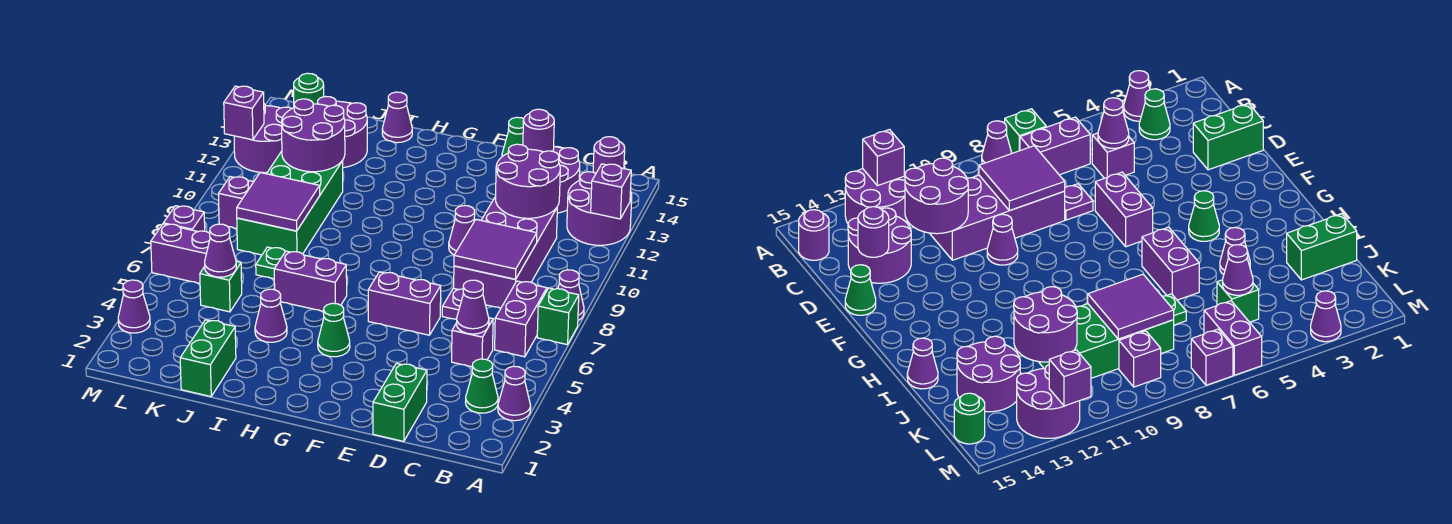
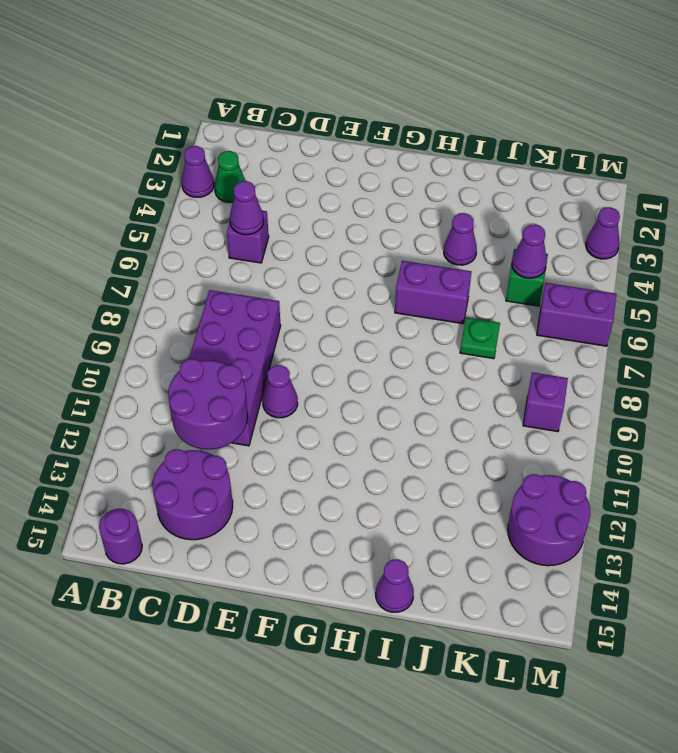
none -> green brick A7 level 1
none -> purple cone A8 level 1
none -> purple round brick A12:B13 level 1
none -> purple brick B6:B7 level 1

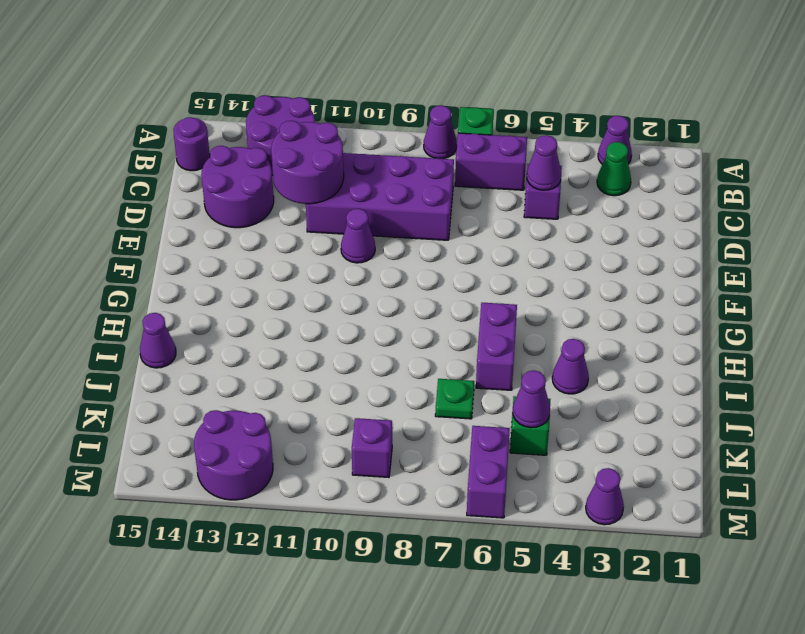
none -> green brick D1:D2 level 1
none -> purple plate D7 level 1
none -> purple brick E6:F6 level 1
none -> green cone E15 level 1

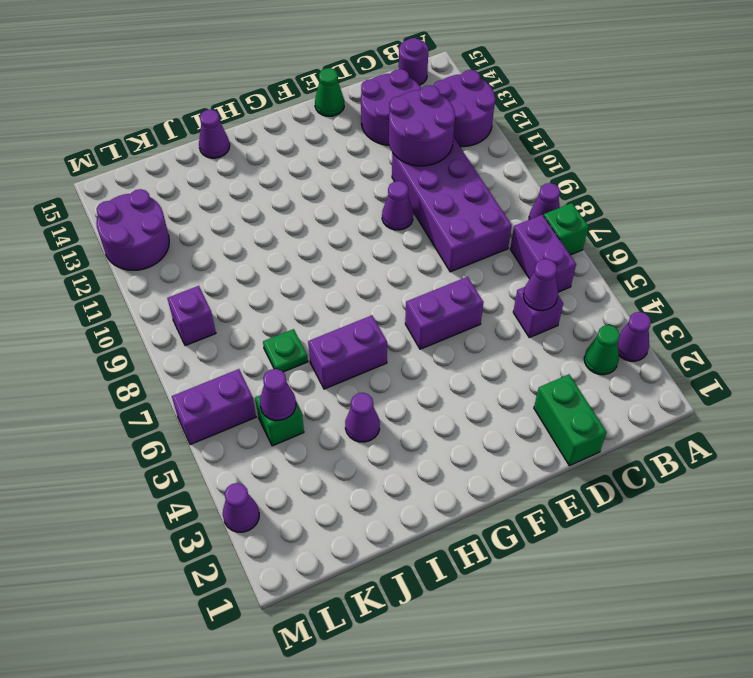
none -> purple plate D7 level 1
none -> green cone G4 level 1
none -> green brick J1:J2 level 1
none -> green brick J8:K11 level 1

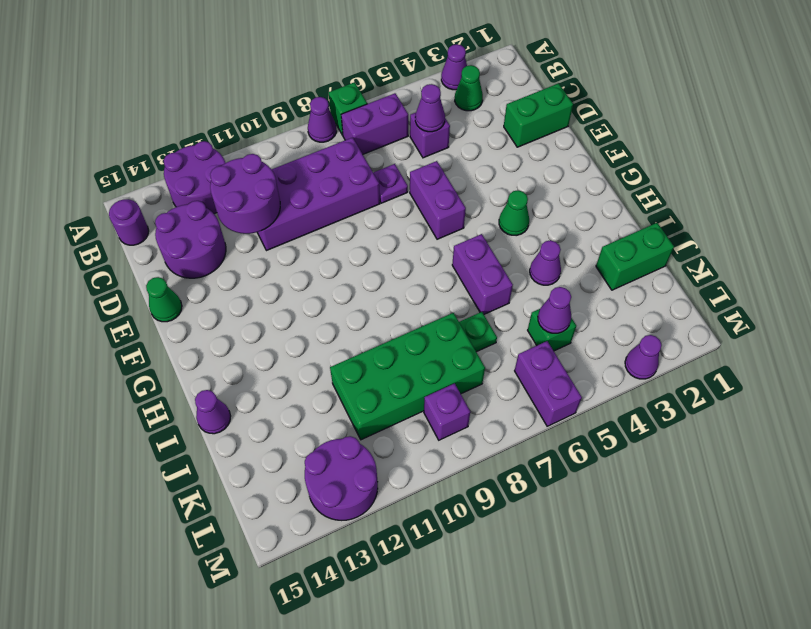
none -> purple cone E10 level 1
none -> purple round brick J13:K14 level 1
none -> green round brick L15 level 1
none -> purple brick M7 level 1

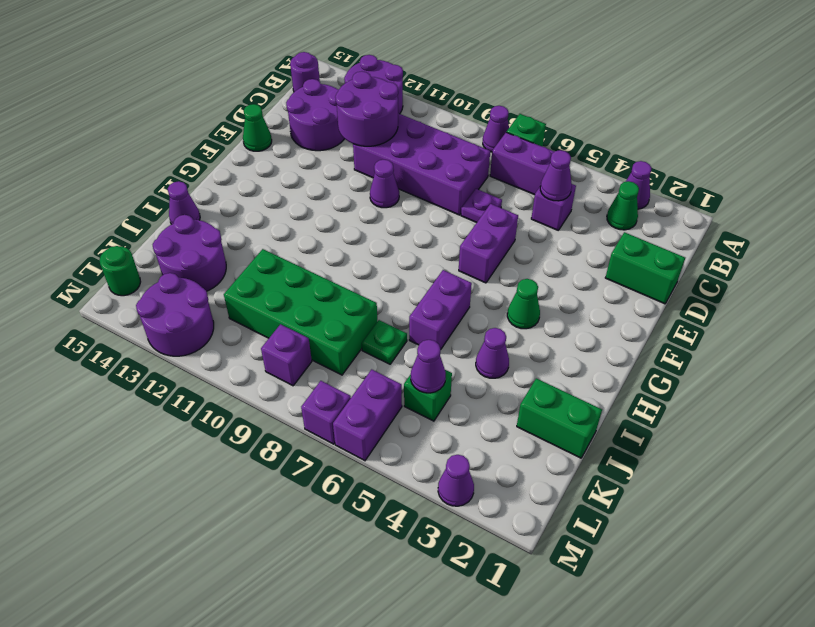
none -> purple brick A12 level 2
none -> purple tile C8:D9 level 2
none -> purple round brick D14 level 2
none -> purple tile J8:K9 level 2

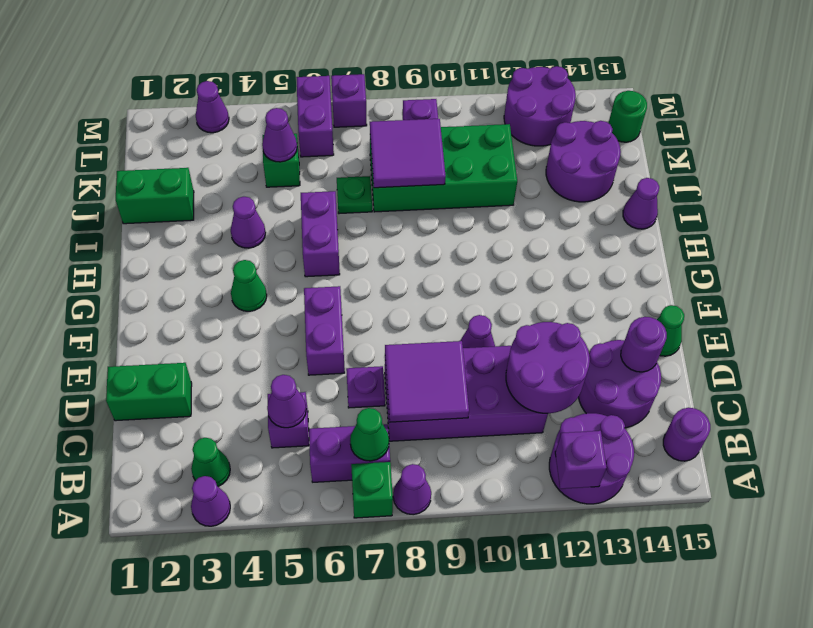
green cone B7 level 2 -> none
none -> purple round brick J11:K12 level 2
none -> purple brick M12 level 2

